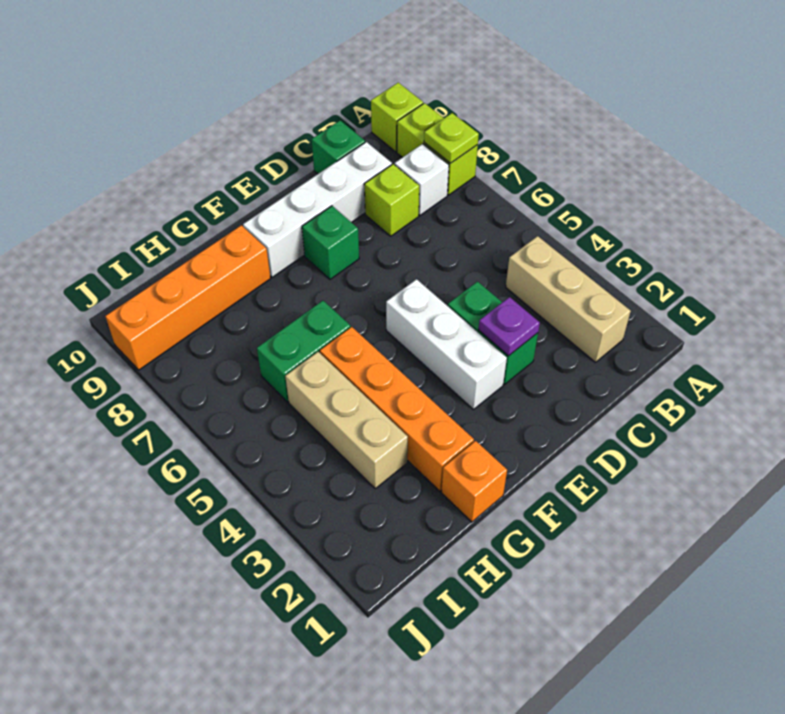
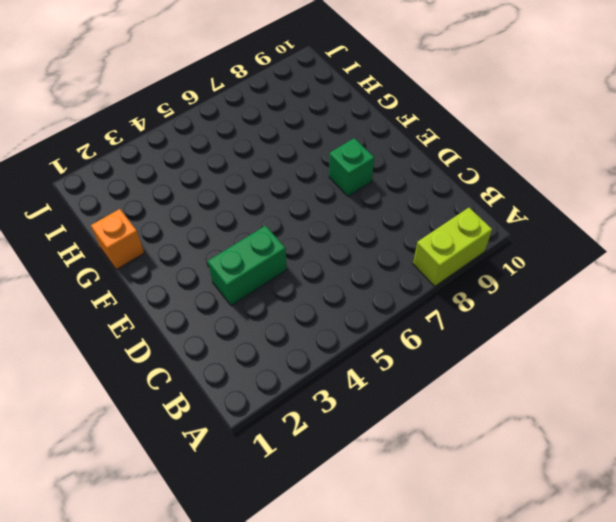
none -> lime brick A10 level 1
none -> tan brick B2:B4 level 1
none -> white brick B8 level 1

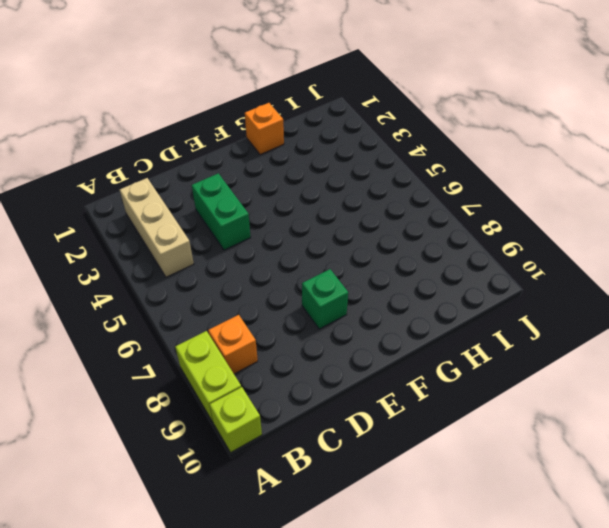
orange brick B8 level 1 -> white brick B8 level 1
none -> lime brick C8 level 1
none -> white brick C9:F9 level 1
none -> green brick C10 level 1

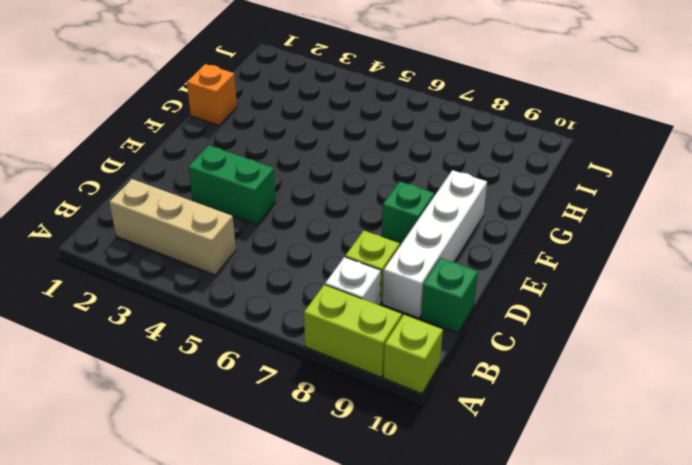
none -> white brick E3:E5 level 1
none -> orange brick G2:G5 level 1
none -> green brick G6:H6 level 1

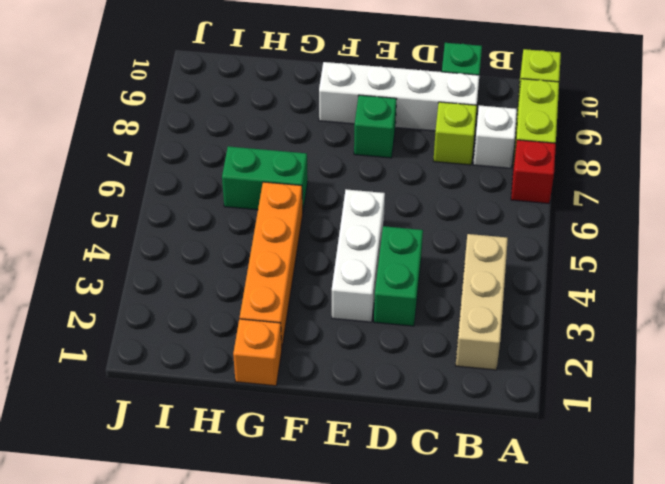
red brick A7 level 1 -> none
none -> orange brick G9:J9 level 1
none -> tan brick H3:H5 level 1
none -> lime plate A8 level 2

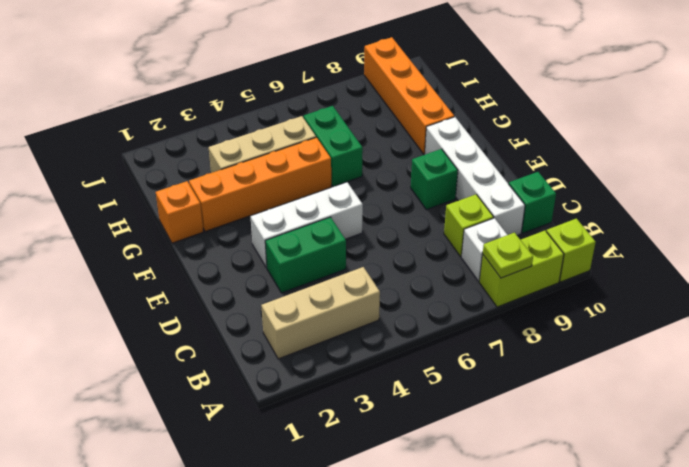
none -> purple plate D3 level 2

